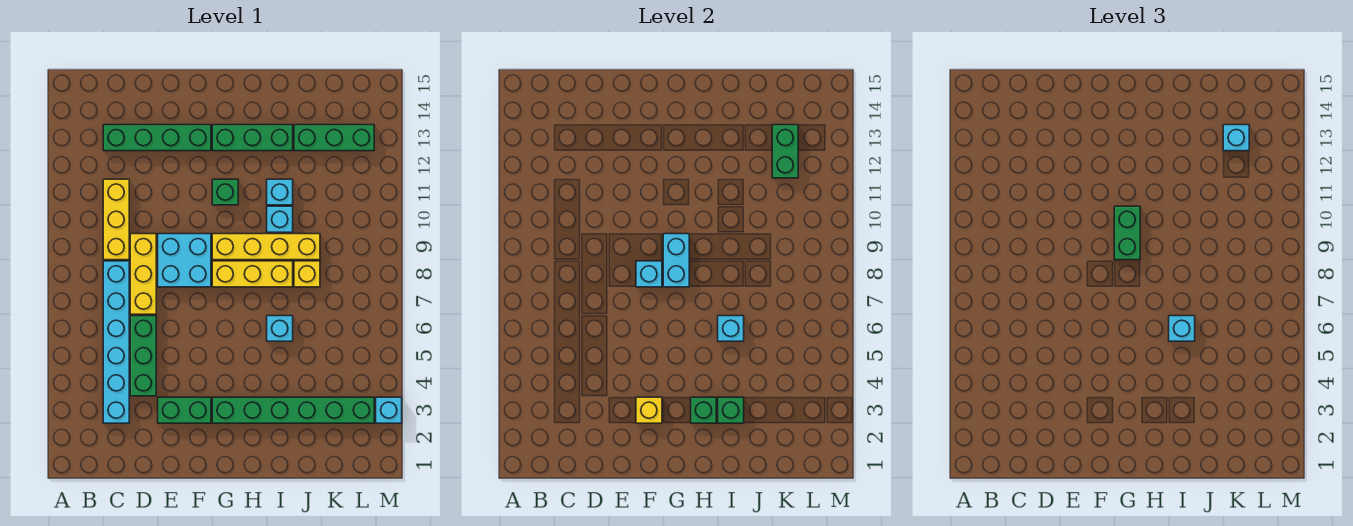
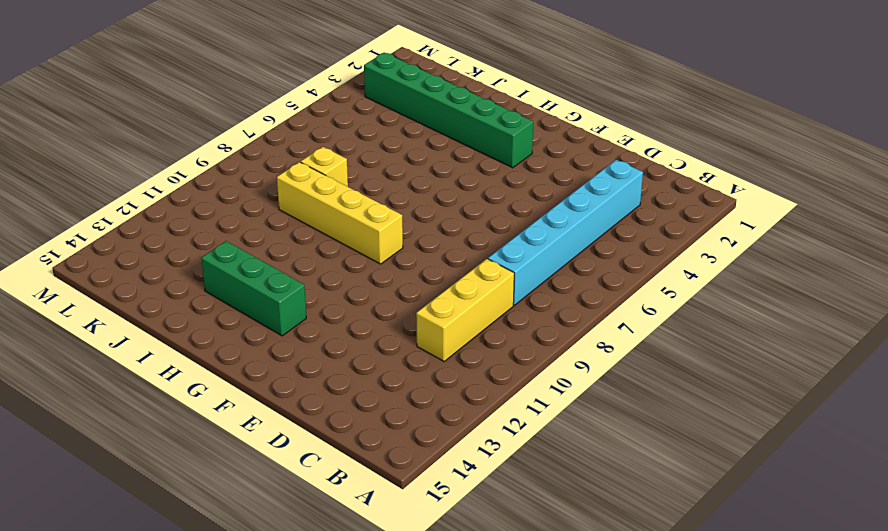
none -> green brick C13:F13 level 1
none -> green brick D4:D6 level 1
none -> yellow brick D7:D9 level 1

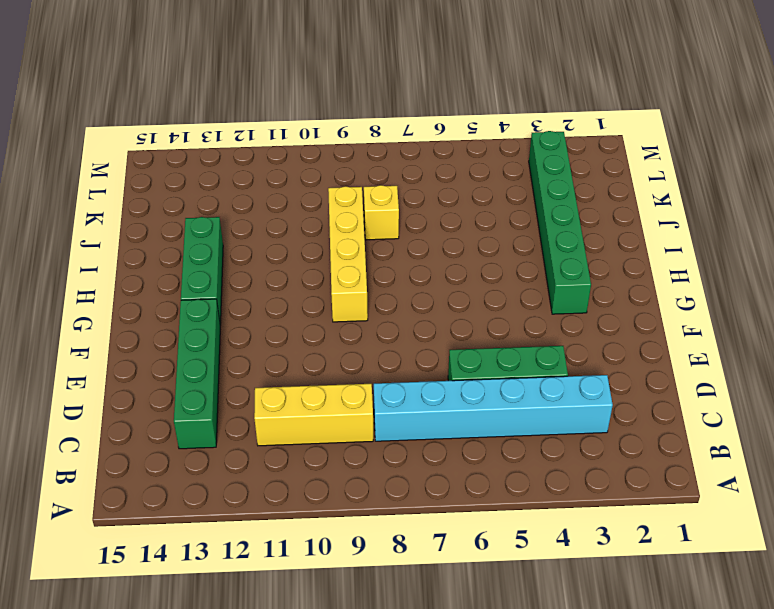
none -> yellow brick D7:D9 level 1
none -> green brick E3:F3 level 1
none -> cyan brick E8:F9 level 1

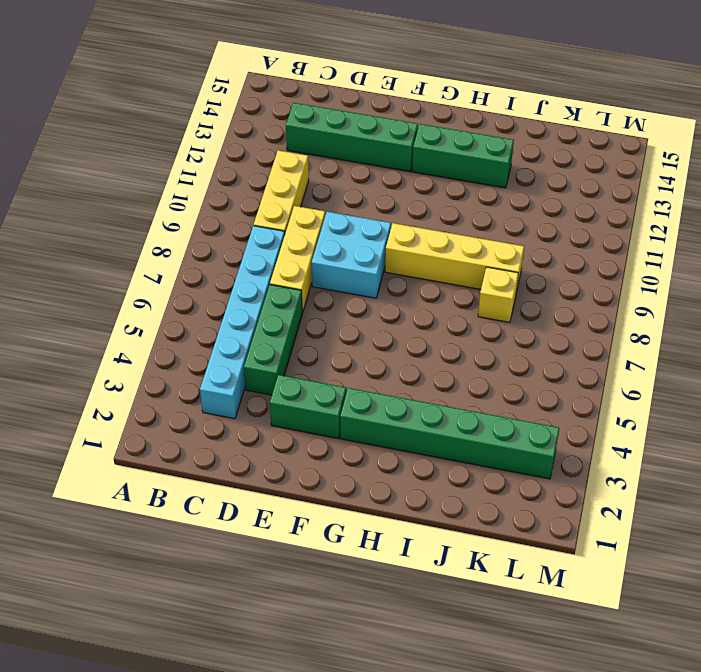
none -> yellow brick G8:I8 level 1
none -> green brick G11 level 1
none -> cyan brick I6 level 1

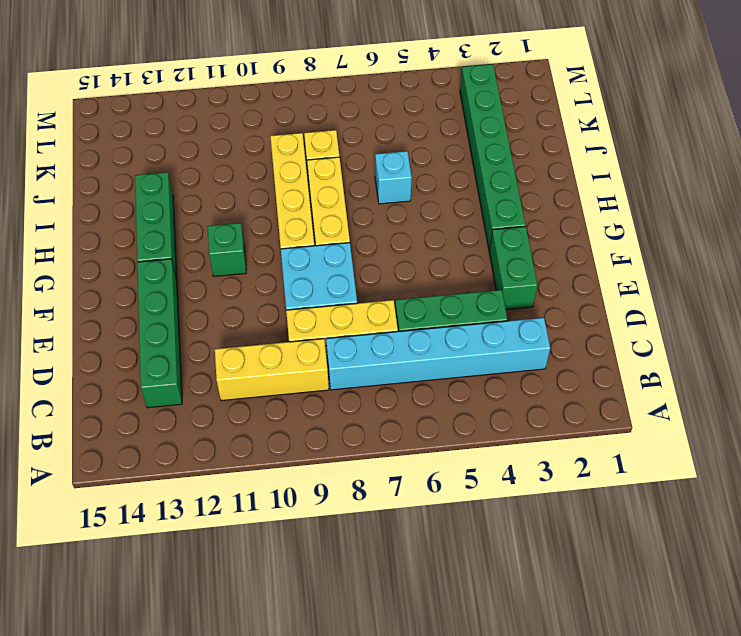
none -> cyan brick I10 level 1
none -> cyan brick I11 level 1
none -> green brick J13:L13 level 1

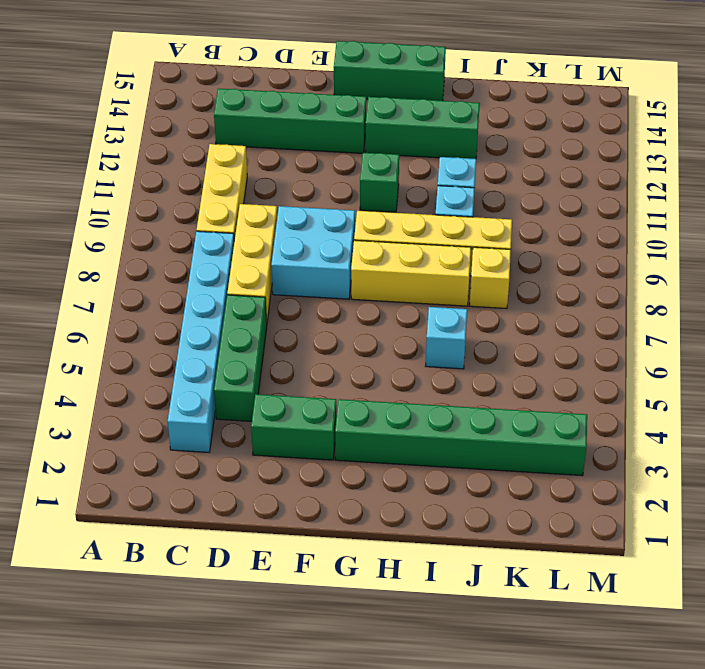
green brick F15:H15 level 1 -> green brick J13:L13 level 1
none -> cyan brick M3 level 1
none -> yellow brick F3 level 2
none -> cyan brick F8 level 2

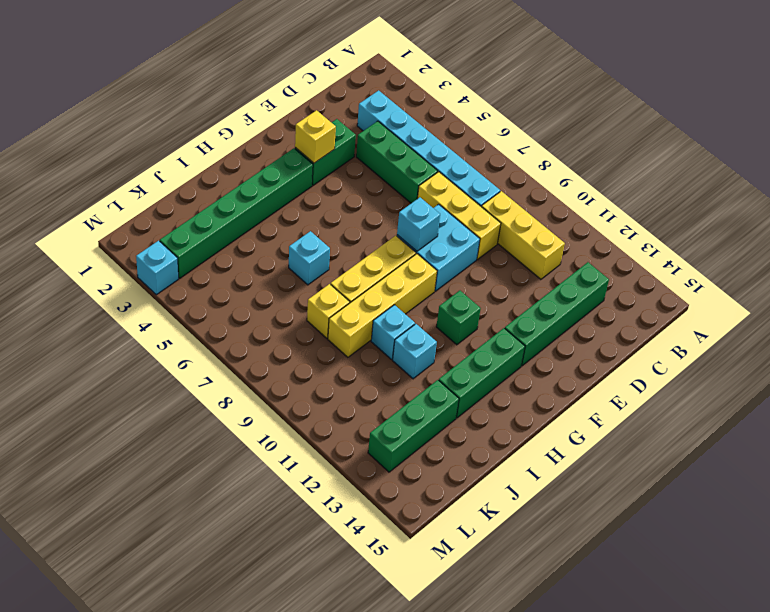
none -> cyan brick G8:G9 level 2
none -> green brick H3 level 2
none -> green brick I3 level 2

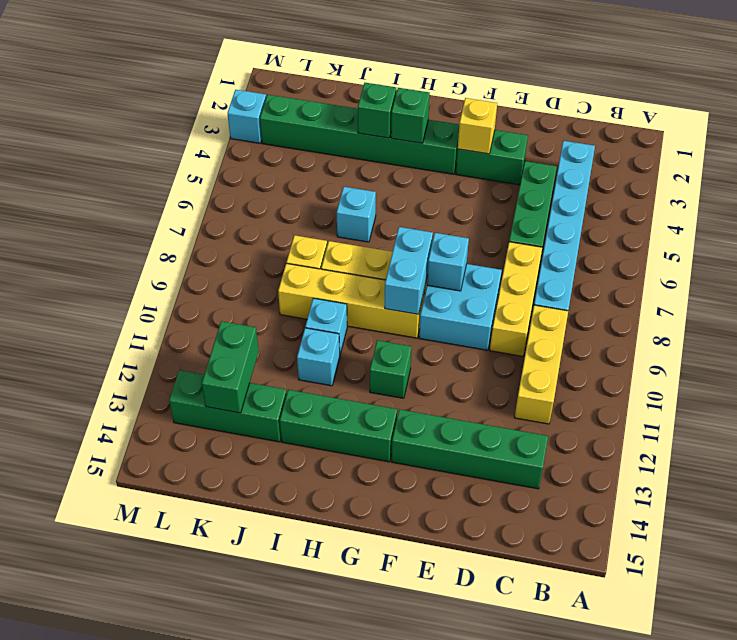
none -> cyan brick I6 level 2
none -> green brick G9:G10 level 3
none -> cyan brick I6 level 3

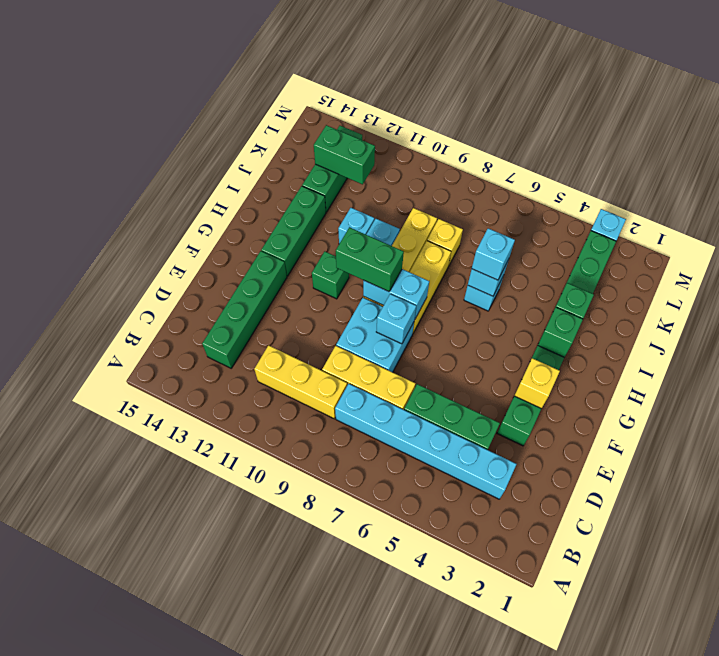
none -> cyan brick K13 level 3

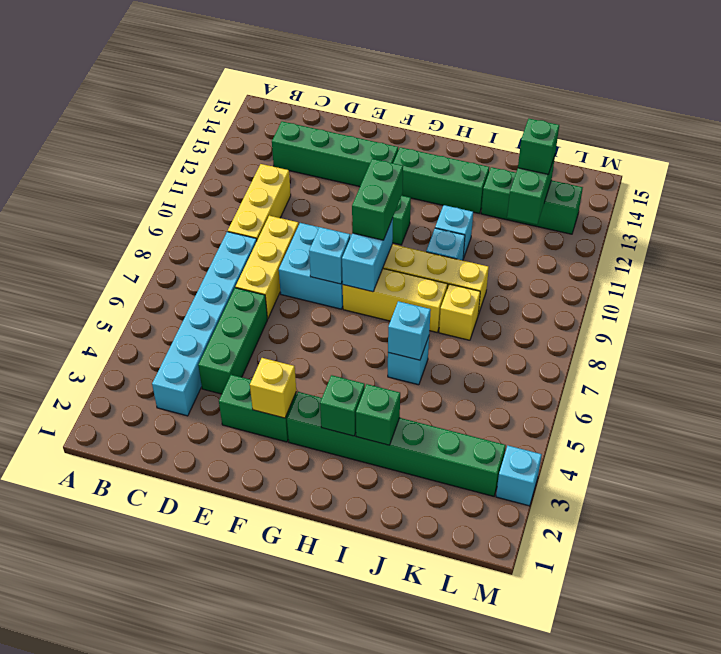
green brick K13 level 3 -> cyan brick K13 level 3
none -> cyan brick I6 level 3

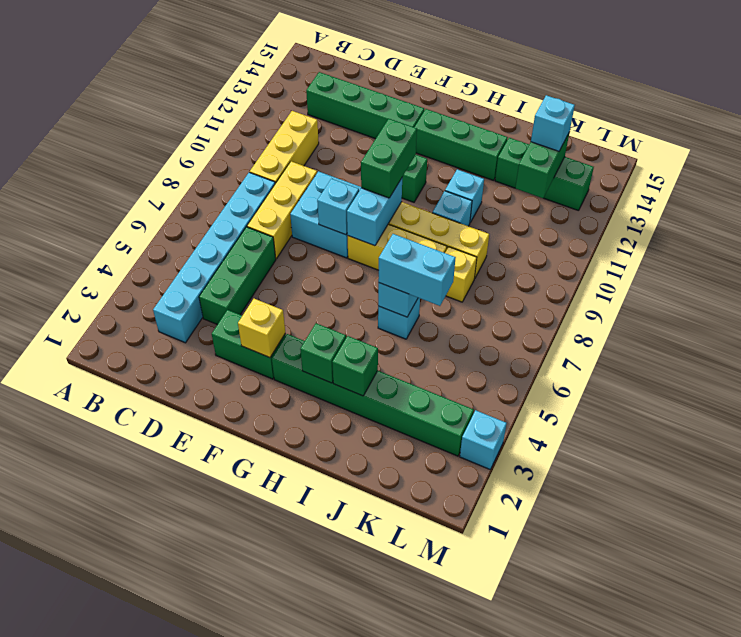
cyan brick I6:J6 level 3 -> cyan brick I6 level 3

